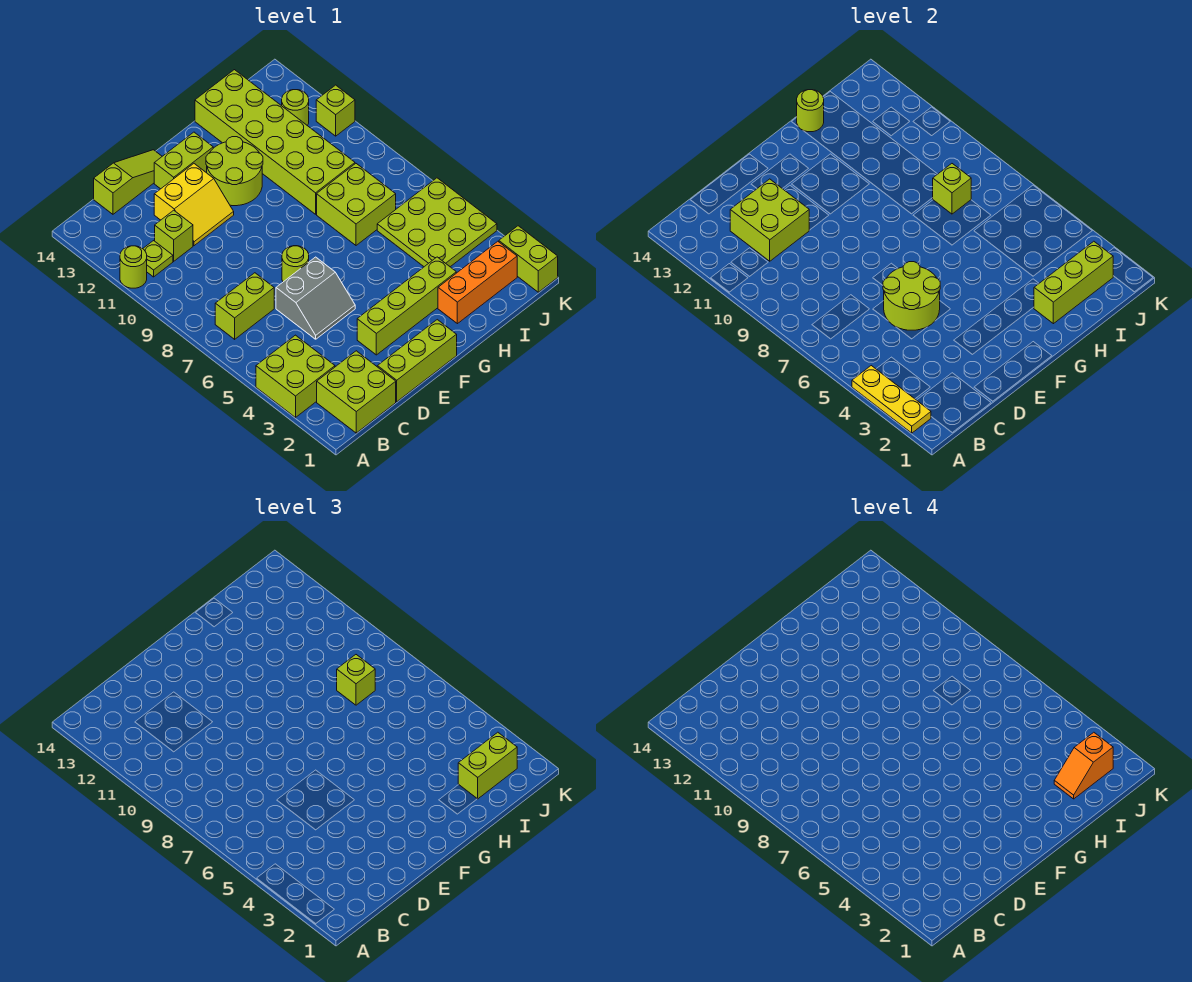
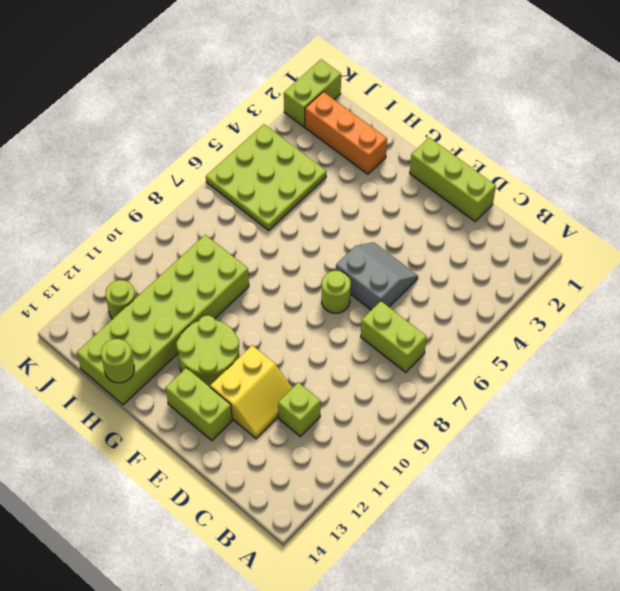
yellow slope D11:E12 level 1 top E -> yellow slope D11:E12 level 1 top 12
none -> lime brick A3:B4 level 1
none -> lime round brick A11 level 1
none -> lime brick B1:C2 level 1
none -> lime plate B11 level 1

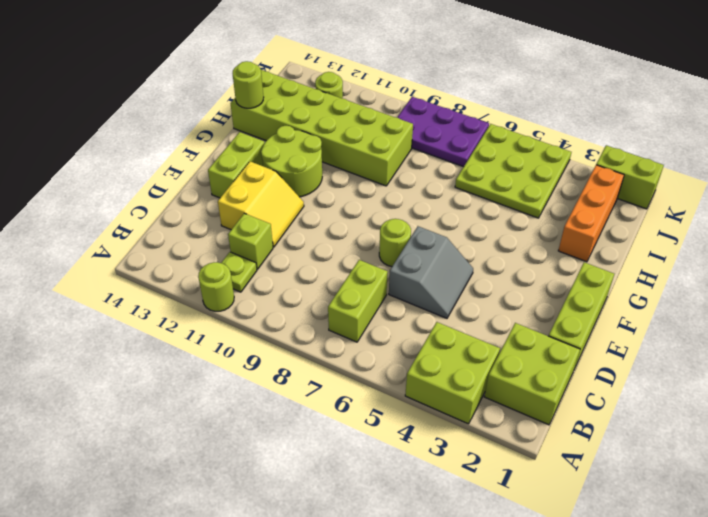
purple plate J7:K9 level 1 -> none
none -> lime slope C14:E14 level 1 top C
none -> lime brick E3:H3 level 1
none -> lime brick H7:I8 level 1
none -> lime brick K11 level 1

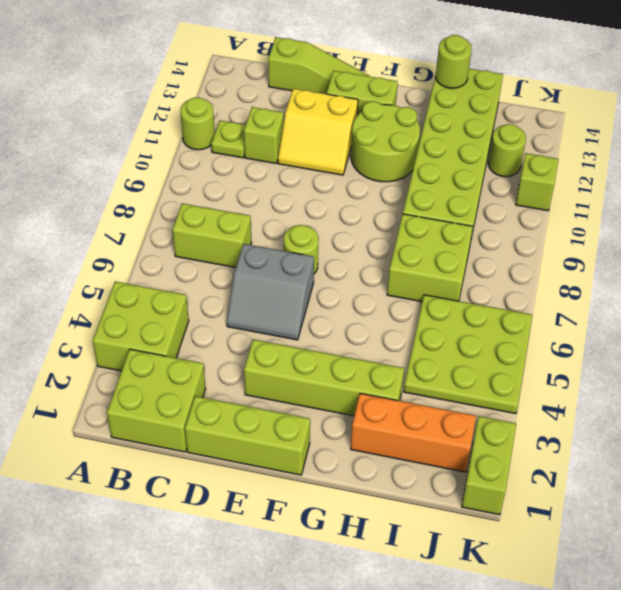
none -> yellow plate A2:A4 level 2
none -> lime brick C11:D12 level 2
none -> lime round brick D5:E6 level 2
none -> lime brick H2:J2 level 2

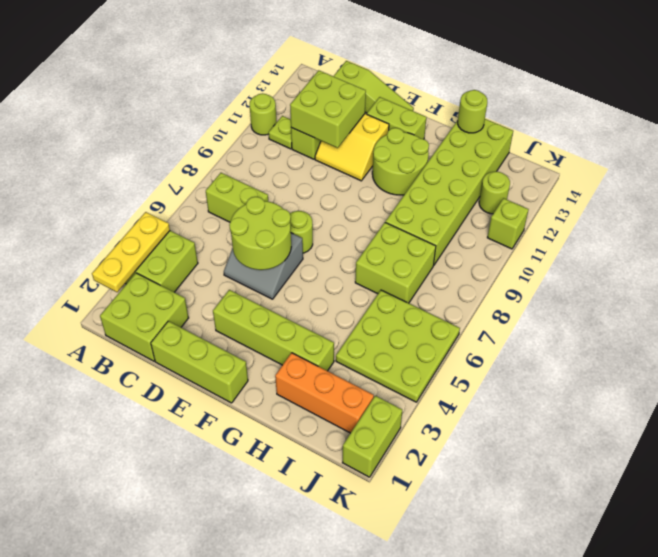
none -> lime brick H2:J2 level 2
none -> lime brick I8 level 2
none -> lime brick I2:J2 level 3
none -> lime brick I8 level 3

